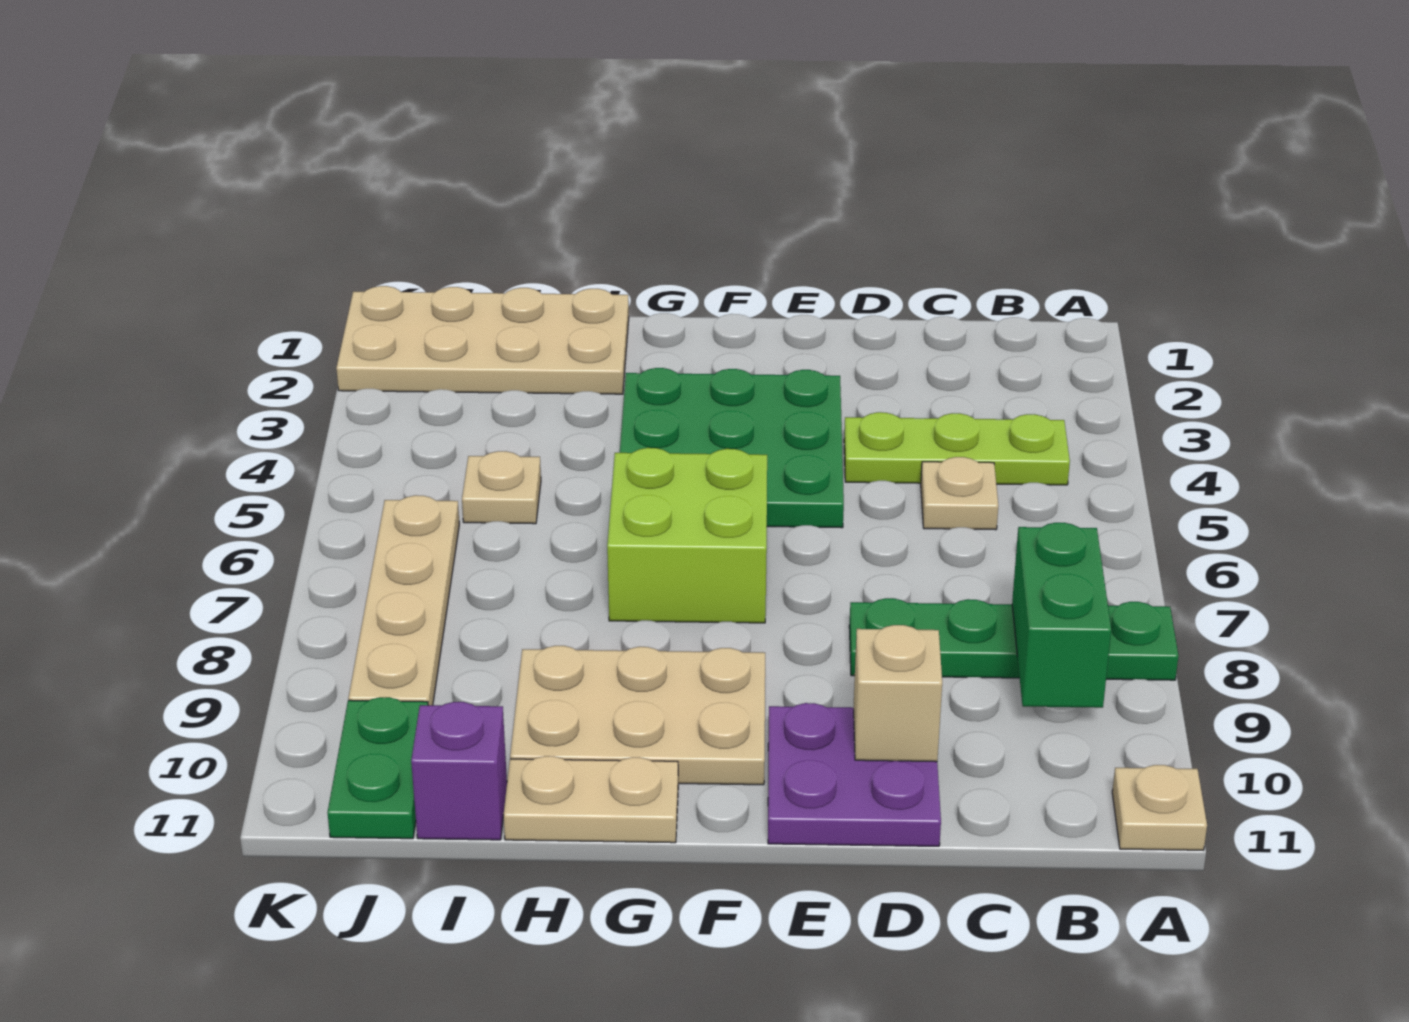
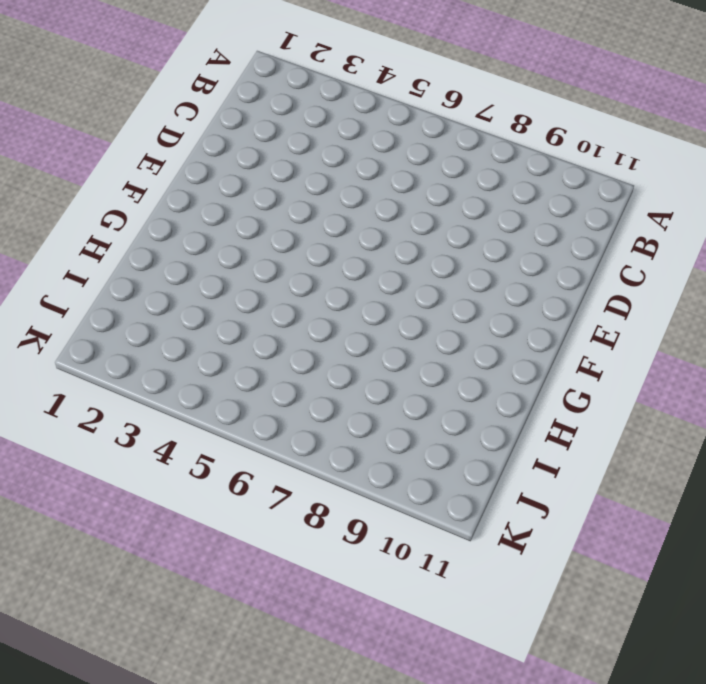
none -> green plate A8:D8 level 1
none -> tan plate A11 level 1
none -> lime plate B4:D4 level 1

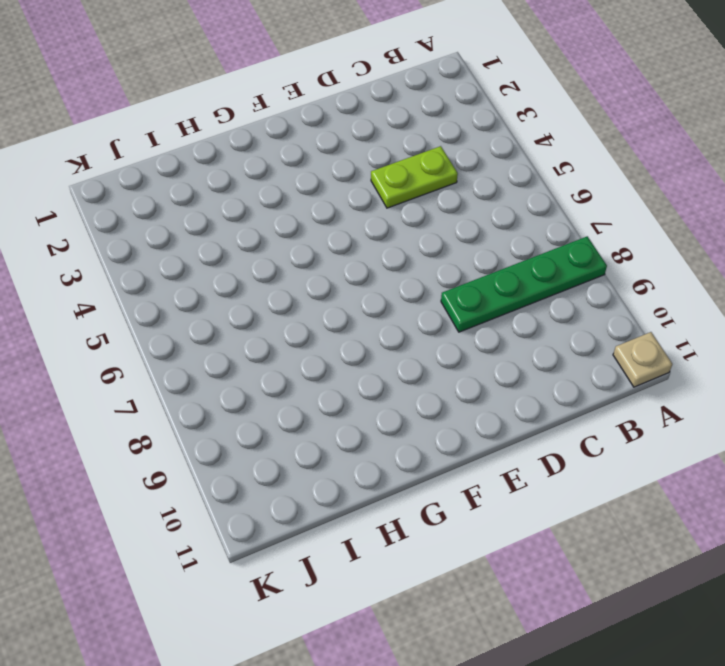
lime plate C4:D4 level 1 -> lime plate B4:D4 level 1
none -> tan plate C5 level 1
none -> purple plate D10:E11 level 1
none -> green plate E3:G5 level 1

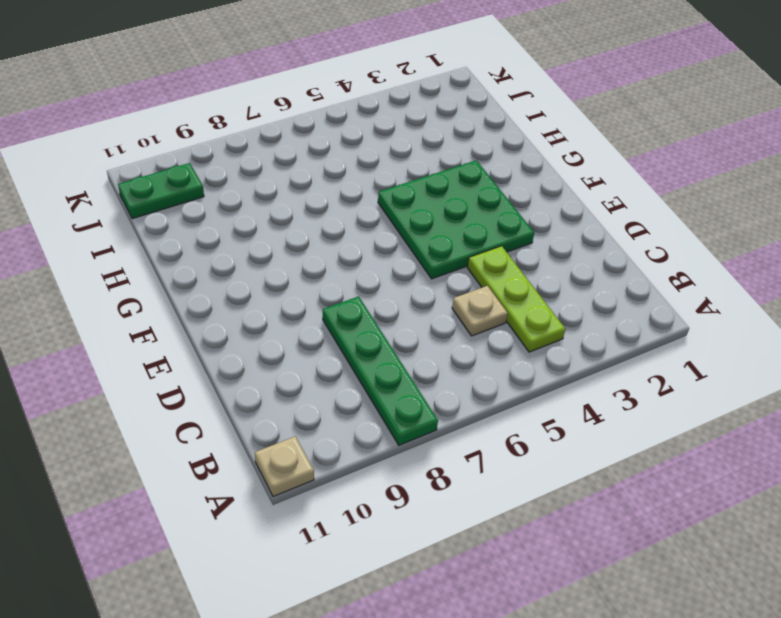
none -> purple plate D10:E11 level 1
none -> lime brick F6:G7 level 1
none -> tan plate F9:H10 level 1

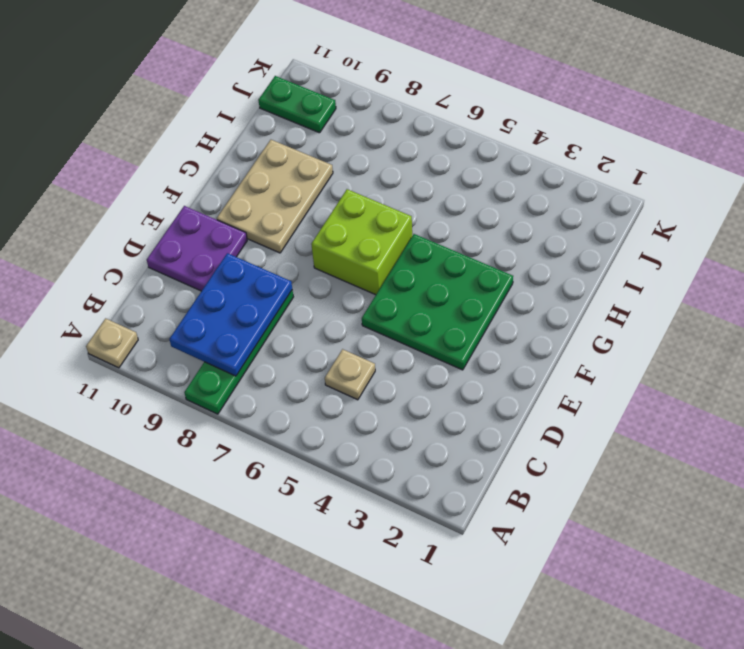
blue plate B8:D9 level 2 -> green brick B8:B9 level 2
none -> lime plate B4:D4 level 1
none -> tan plate G11:H11 level 1
none -> tan plate H1:K2 level 1

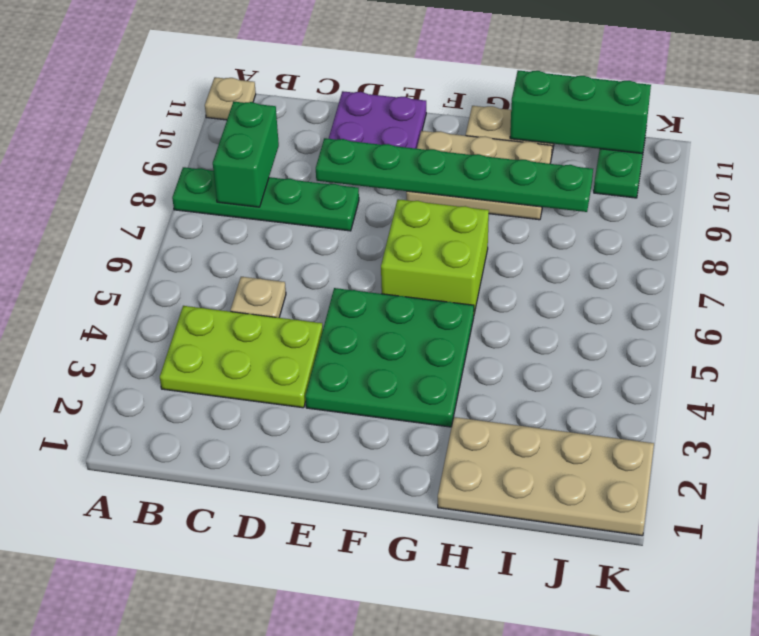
lime plate B3:D4 level 1 -> lime plate B4:D4 level 1
green plate D9:I9 level 2 -> none
green brick H11:J11 level 2 -> none
none -> tan plate I5 level 1
none -> purple brick I11 level 1
none -> tan plate J6:J9 level 1

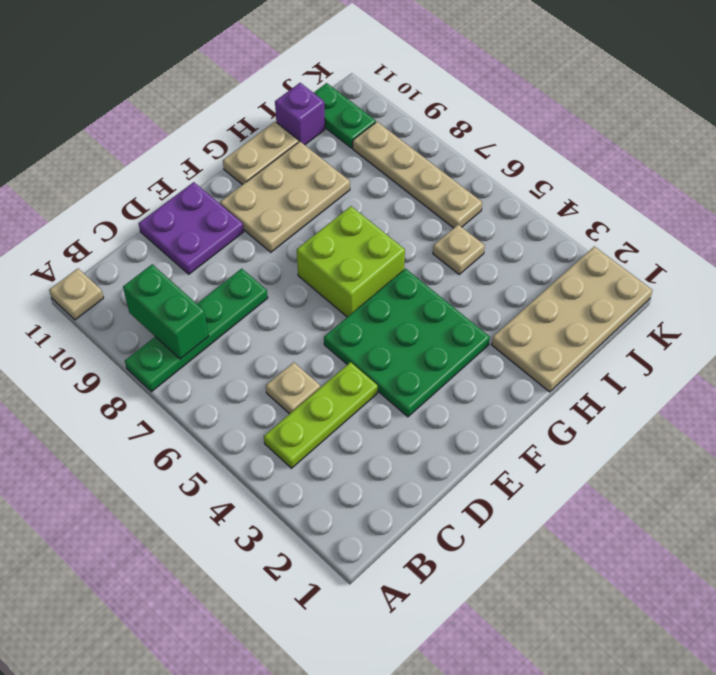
none -> tan brick D10 level 2

